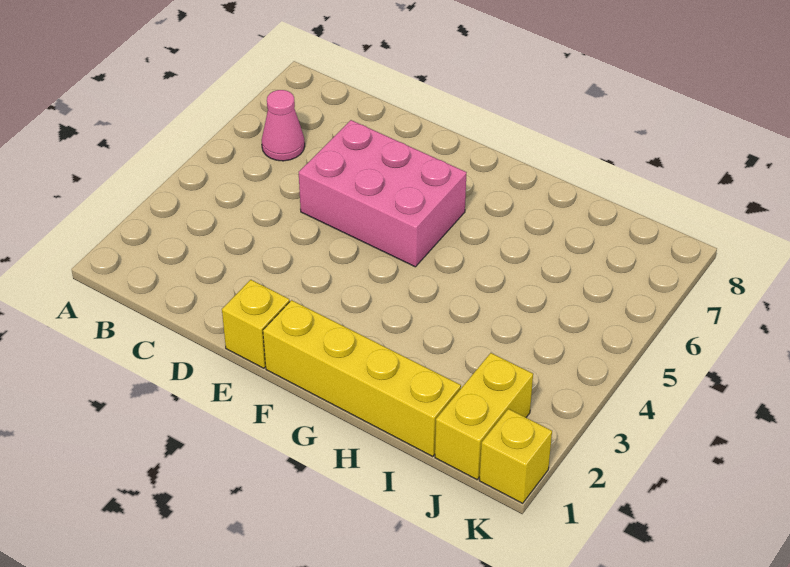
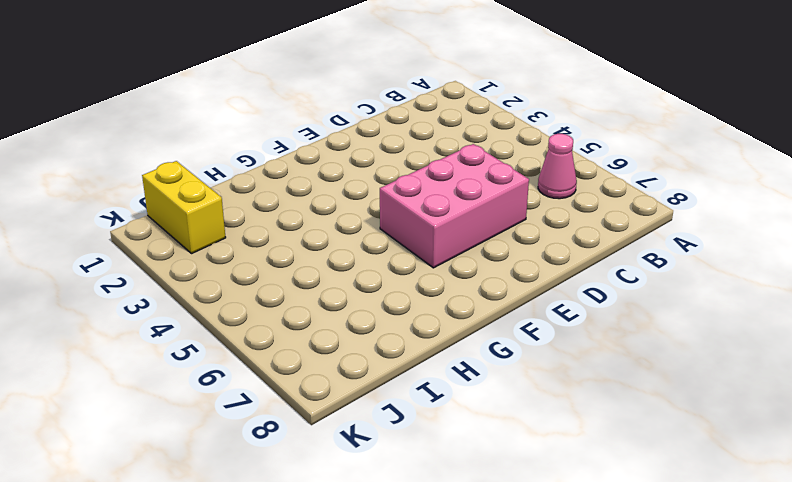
none -> yellow brick E1 level 1
none -> yellow brick F1:I1 level 1

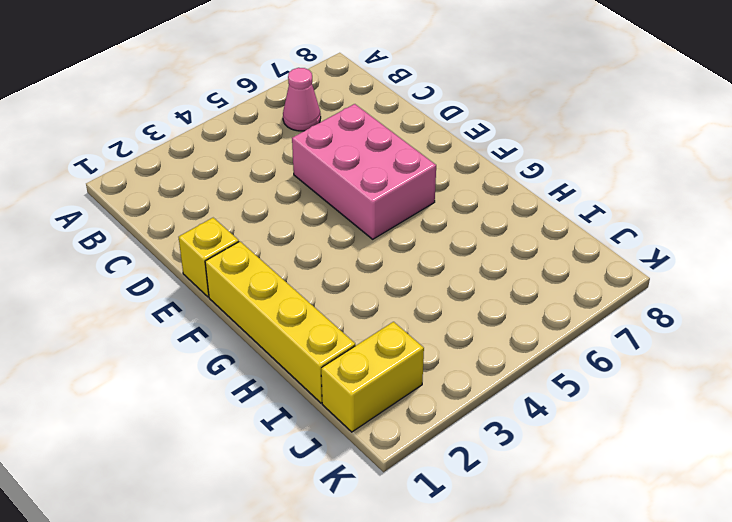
none -> yellow brick K1 level 1

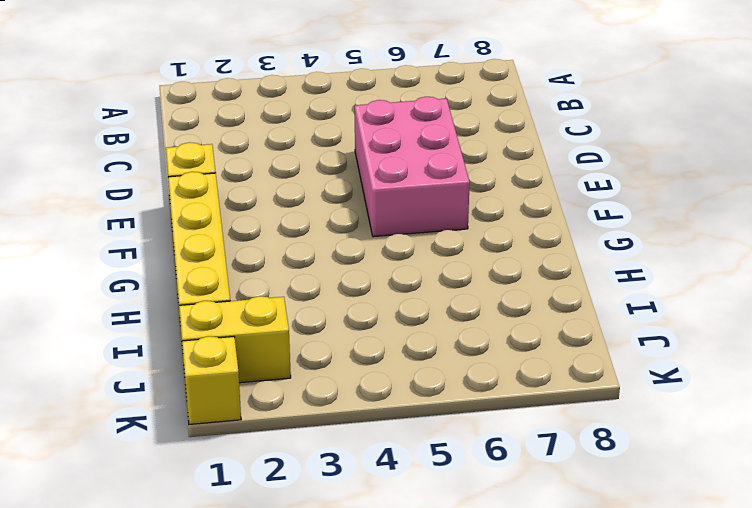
none -> pink cone B6 level 1

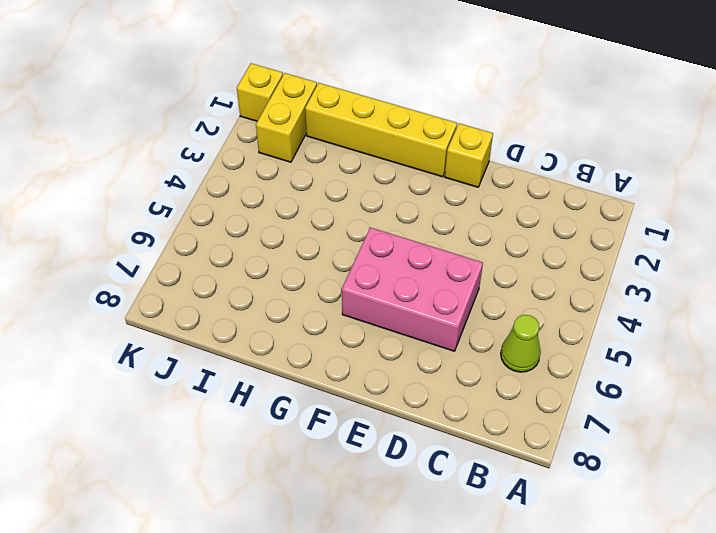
lime cone B6 level 1 -> pink cone B6 level 1

